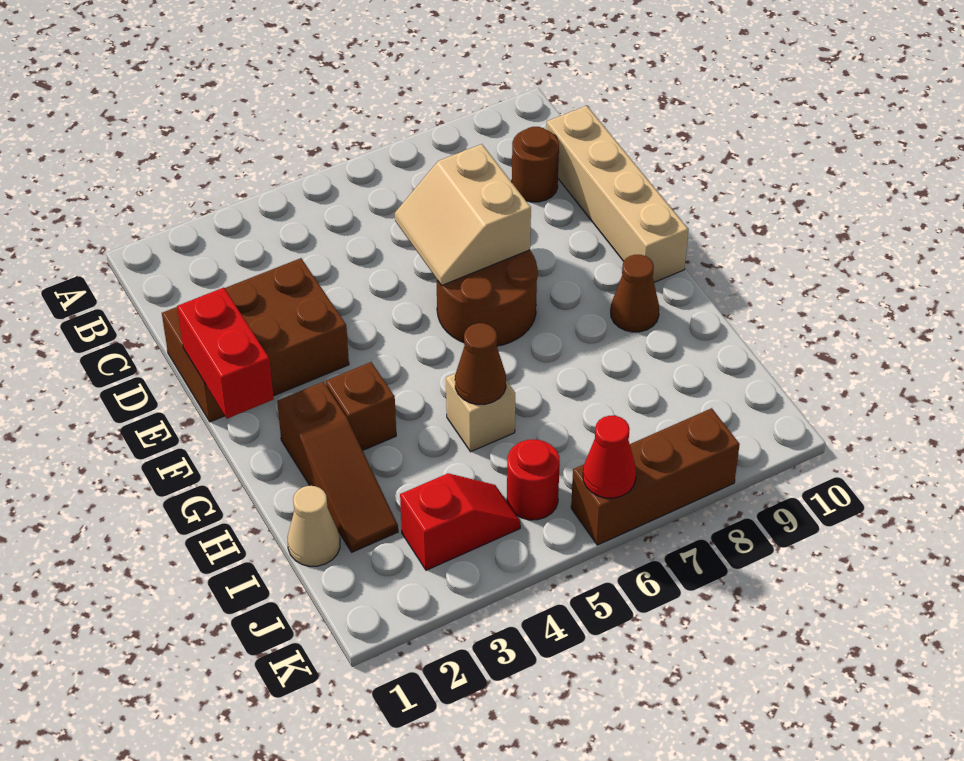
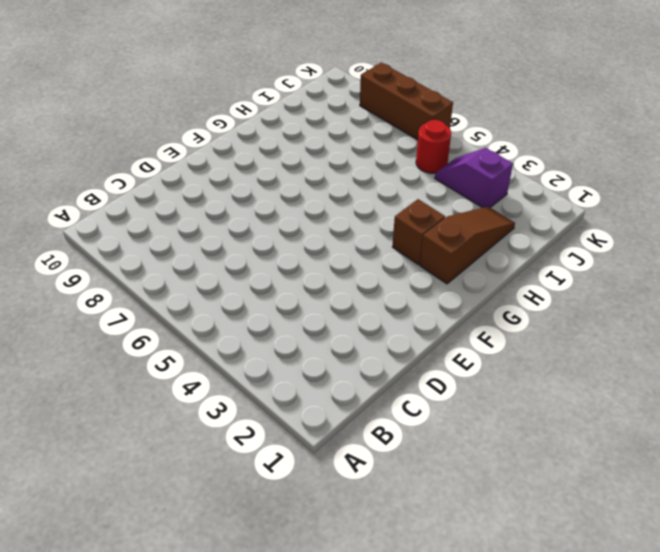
purple slope J3:J4 level 1 top 3 -> red slope J3:J4 level 1 top 3
none -> brown round brick C9 level 1
none -> tan brick C10:F10 level 1
none -> brown brick D1:E3 level 1

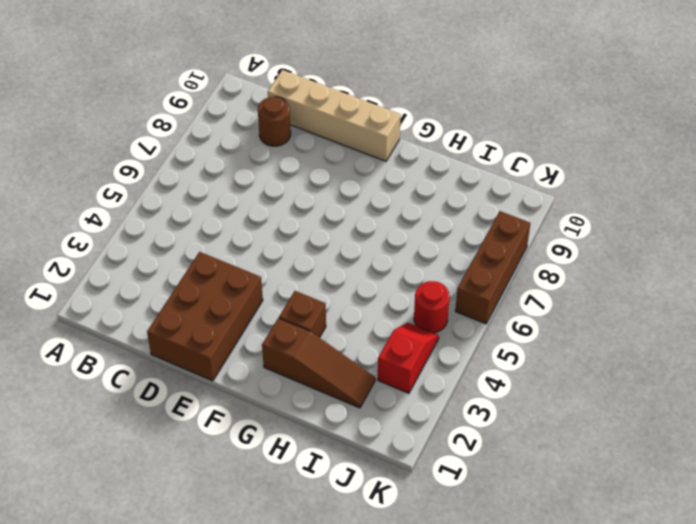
none -> brown round brick E6:F7 level 1
none -> brown cone G9 level 1
none -> tan brick H5 level 1

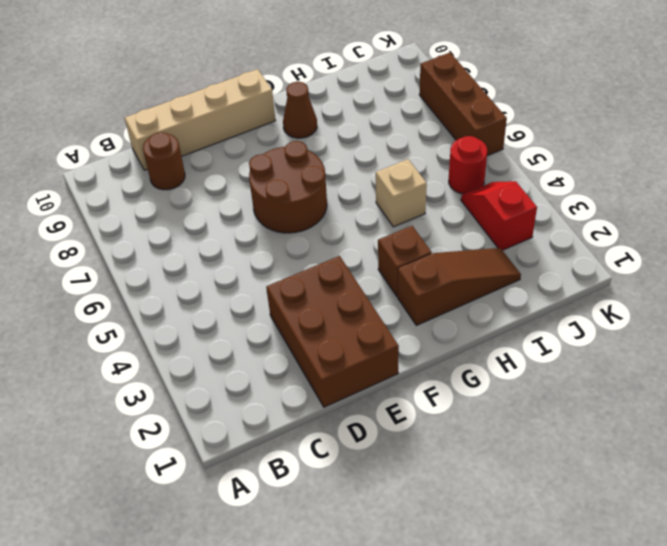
none -> tan cone I1 level 1
none -> tan slope D6:E7 level 2 top 7
none -> red brick E1:F1 level 2

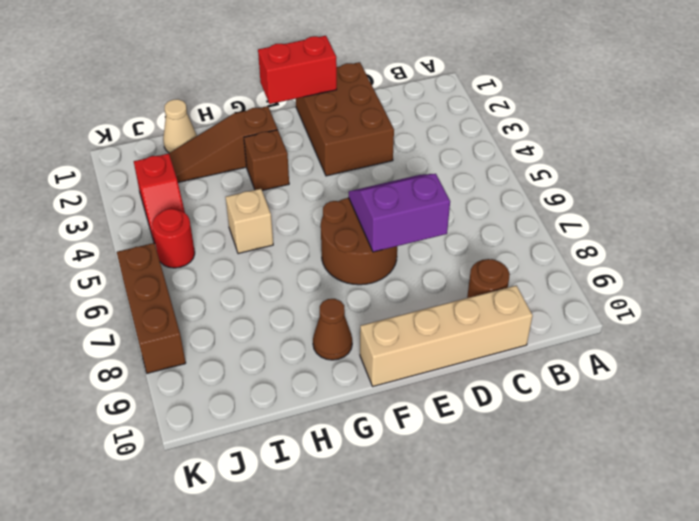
purple slope D6:E7 level 2 top 7 -> tan slope D6:E7 level 2 top 7
none -> brown cone H5 level 2
none -> red cone K6 level 2

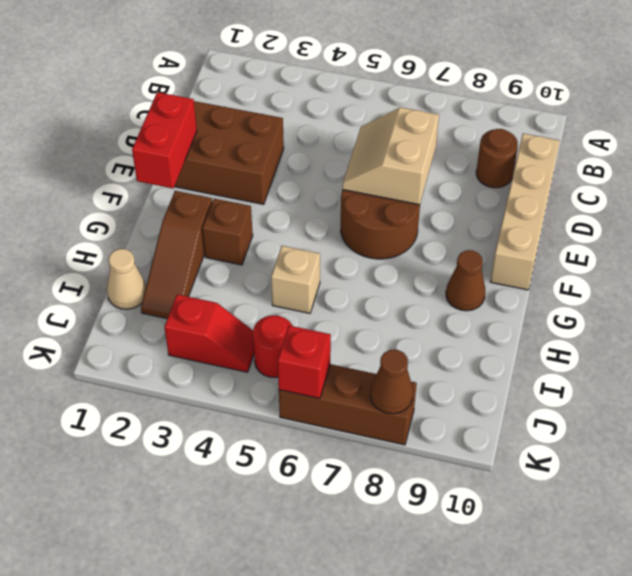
red brick K6 level 2 -> red cone K6 level 2
brown cone K8 level 2 -> brown cone H5 level 2

